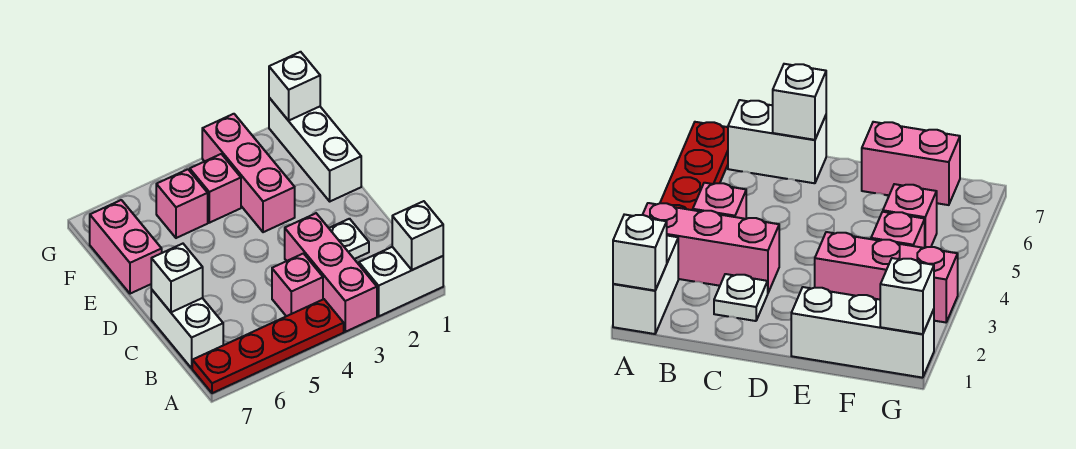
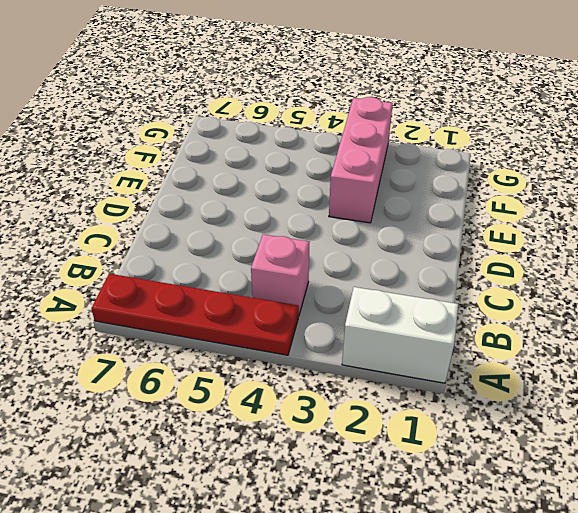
none -> pink brick A3:C3 level 1
none -> white brick B7:C7 level 1
none -> white plate C2 level 1

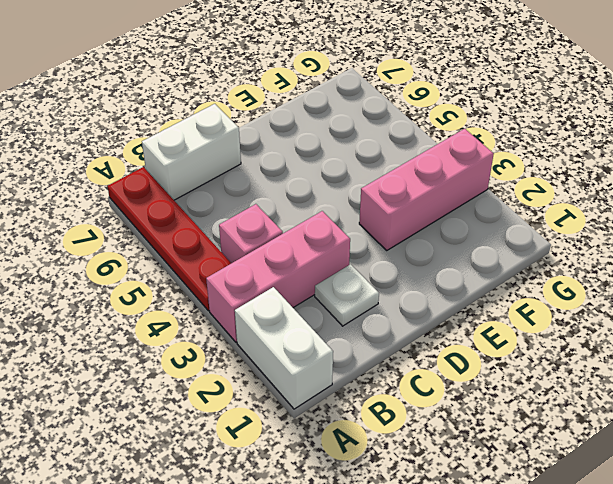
none -> white brick E1:G1 level 1
none -> pink brick E7:F7 level 1
none -> pink brick F4 level 1

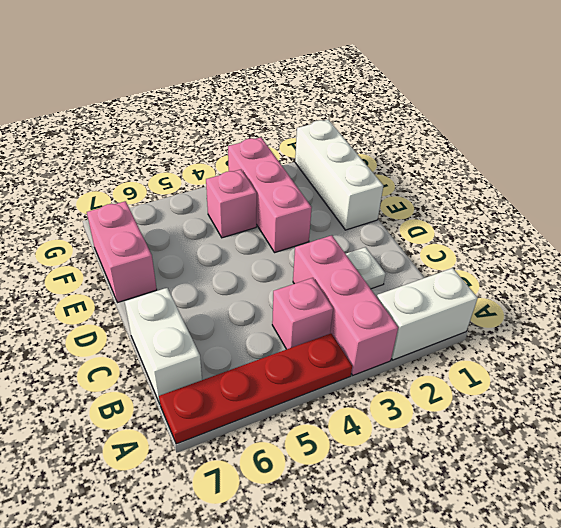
none -> pink brick F5 level 1
none -> white brick A1 level 2
none -> white brick C7 level 2

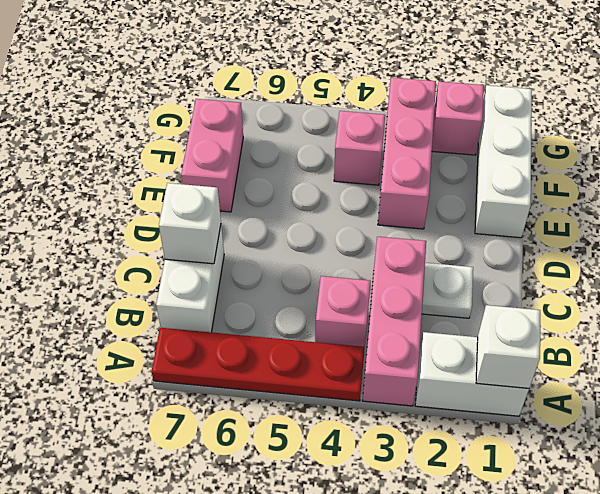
pink brick G2 level 1 -> pink brick F5 level 1
none -> white brick G1 level 2

